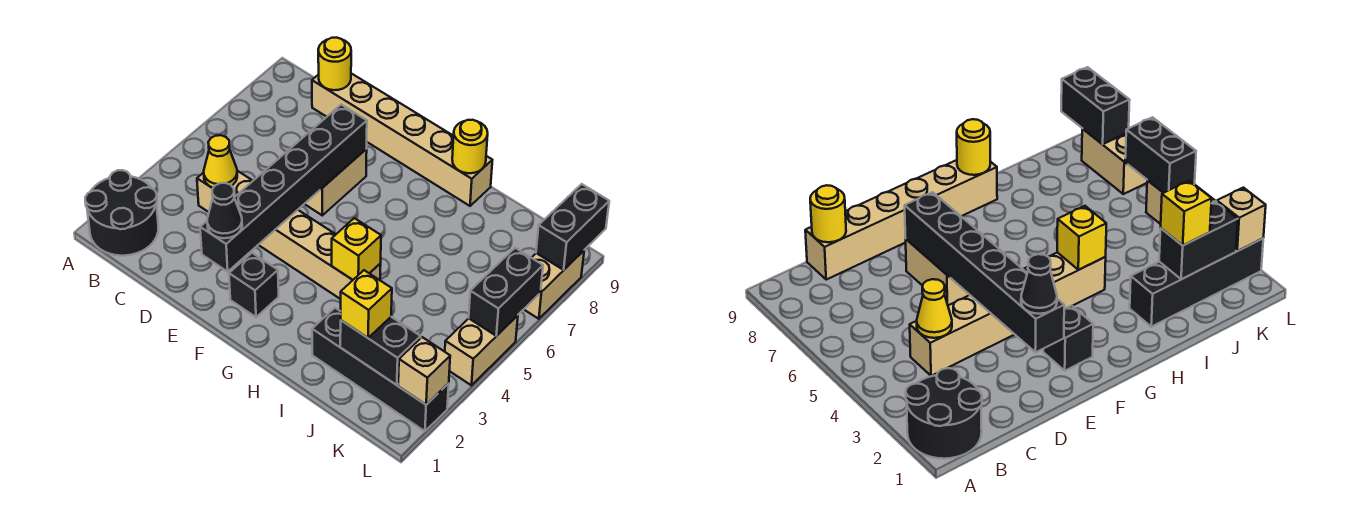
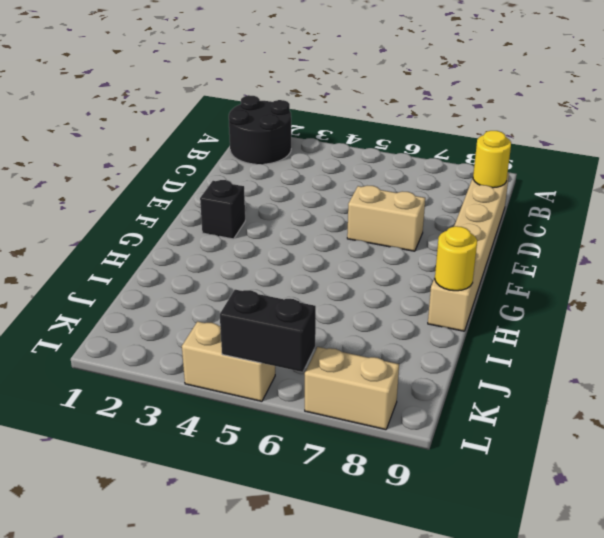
none -> tan brick C4:H4 level 1
none -> black brick I2:L2 level 1
none -> yellow cone C4 level 2

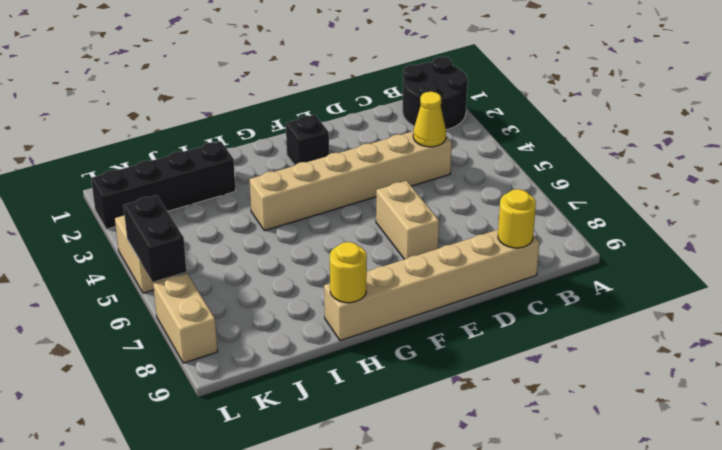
none -> black brick E2:E7 level 2
none -> yellow brick H4 level 2
none -> black brick J2:K2 level 2

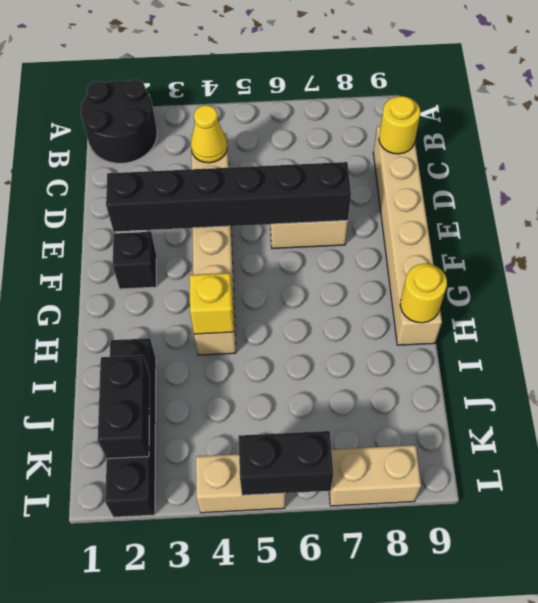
none -> tan brick L2 level 2
none -> black brick L8:L9 level 2
none -> black cone E2 level 3

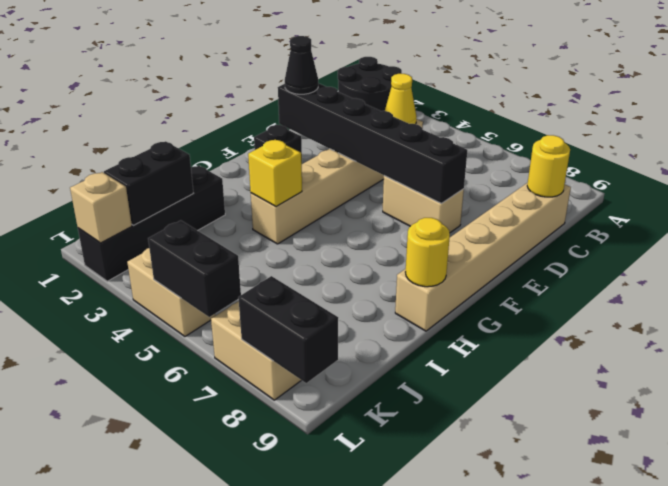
none -> yellow brick J2 level 3

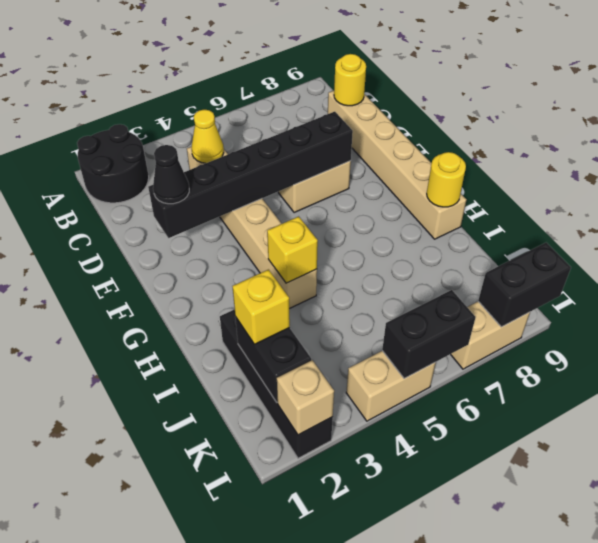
none -> black brick F2 level 1

